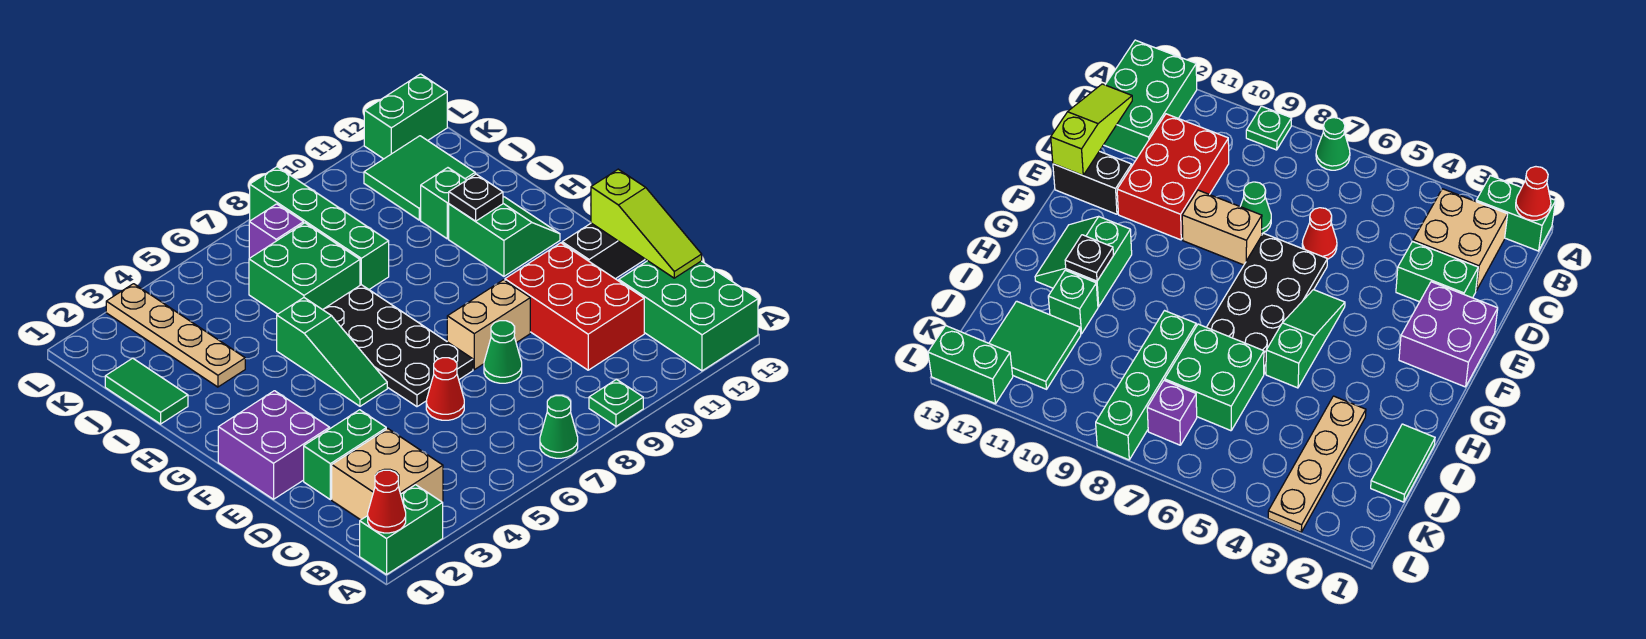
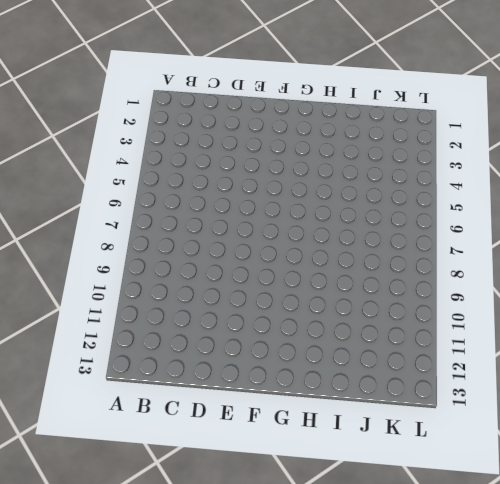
none -> green brick A1:A2 level 1
none -> green cone A7 level 1
none -> green plate A9 level 1

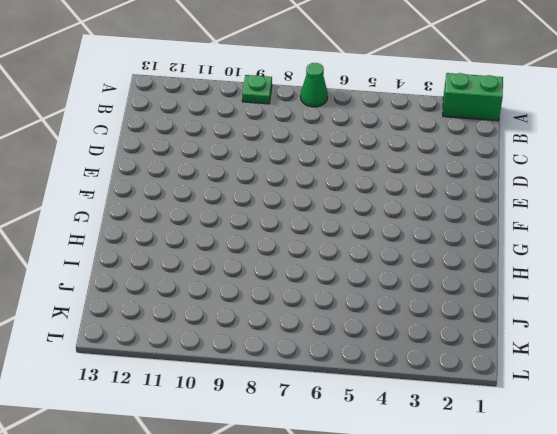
none -> green brick A12:C13 level 1
none -> tan brick B2:C3 level 1
none -> red brick C10:E11 level 1

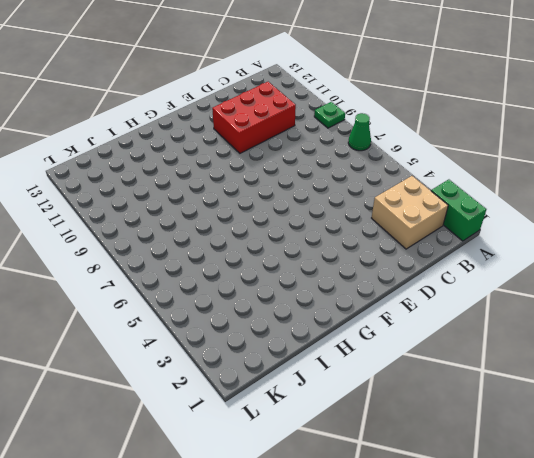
none -> green brick A12:C13 level 1
none -> green brick D2:D3 level 1
none -> red cone D6 level 1

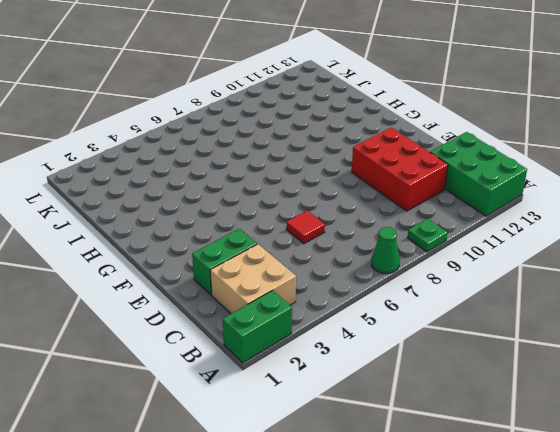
red tile D6 level 1 -> red cone D6 level 1
none -> green cone D8 level 1
none -> purple brick E1:F2 level 1
none -> black plate E6:H7 level 1

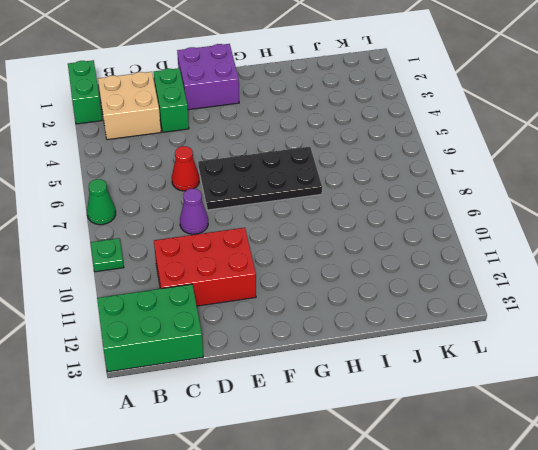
purple cone D8 level 1 -> green cone D8 level 1
none -> tan brick E8:E9 level 1
none -> black brick E12:E13 level 1
none -> green slope F5:H5 level 1 top H

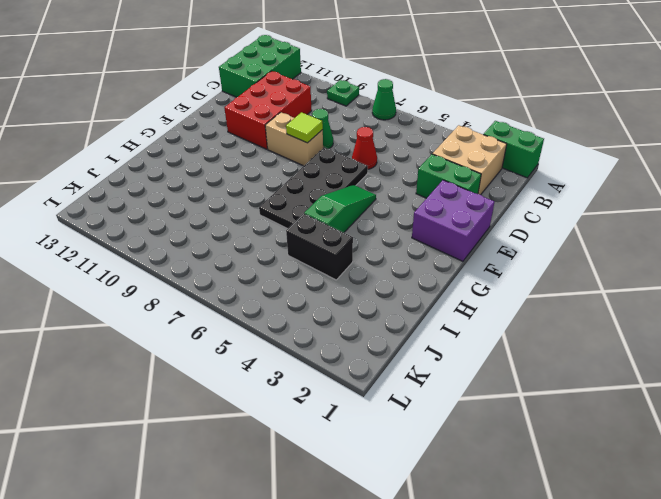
lime tile E8 level 2 -> none
black brick I4:I5 level 1 -> black brick E12:E13 level 1
none -> green slope G11:H12 level 1 top 11
none -> green tile I1:J1 level 1
none -> tan plate I3:L3 level 1

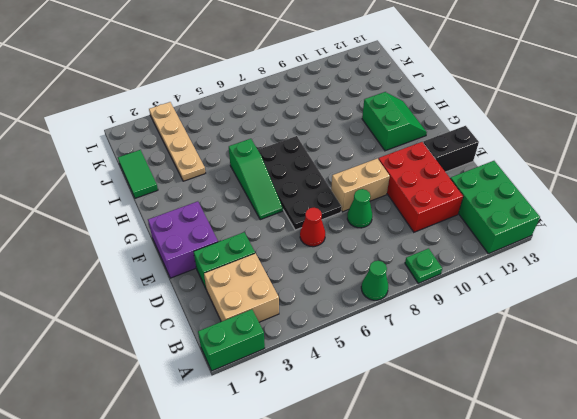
none -> green brick I6:J7 level 1
none -> green brick I8:L8 level 1
none -> green brick I11 level 1

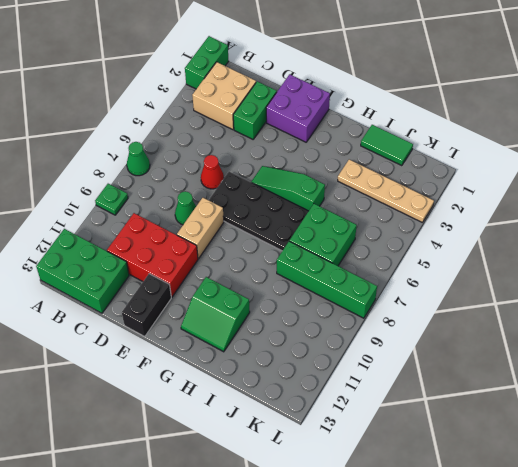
none -> green brick I11 level 1
none -> green tile J11:K12 level 1
none -> purple brick K7 level 1

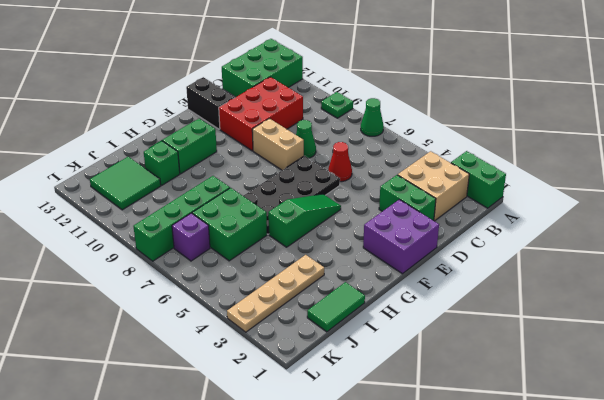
none -> green brick L12:L13 level 1
none -> red cone A1 level 2
none -> lime slope C13:E13 level 2 top E

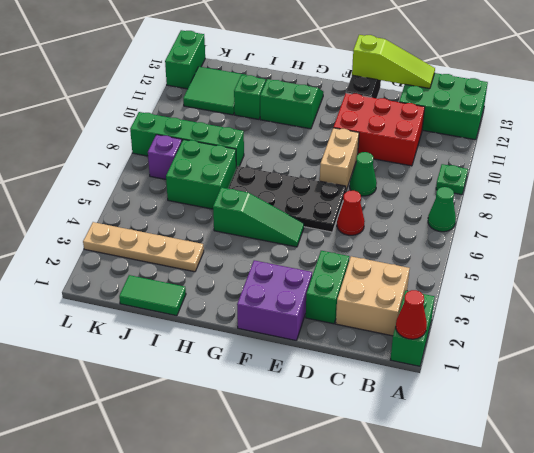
none -> black plate H11 level 2

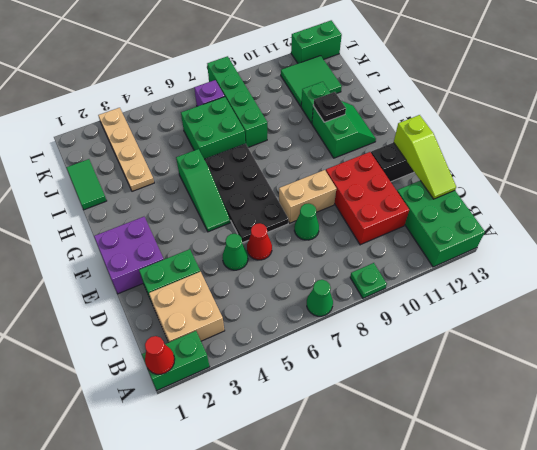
green cone D5 level 1 -> none

